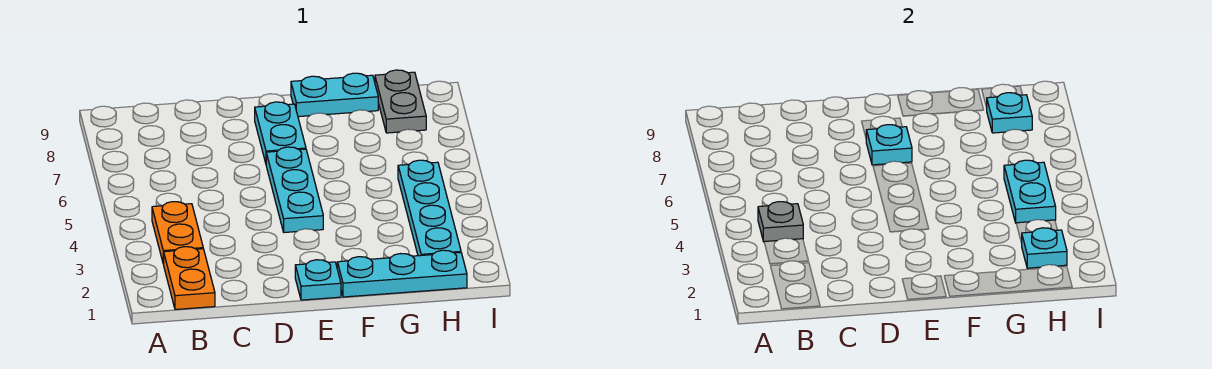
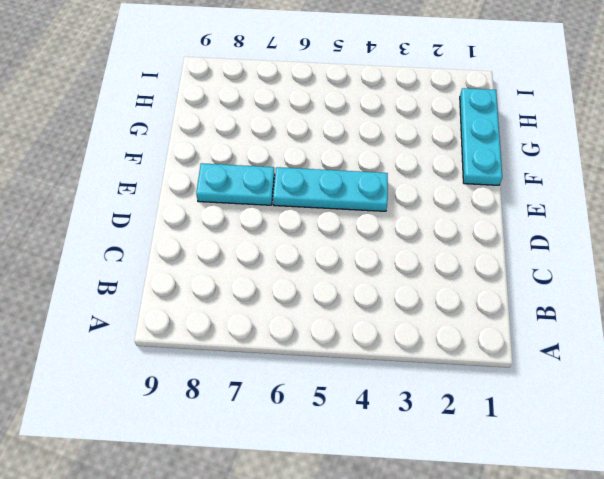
none -> orange plate B1:B2 level 1
none -> orange plate B3:B4 level 1
none -> cyan plate E1 level 1

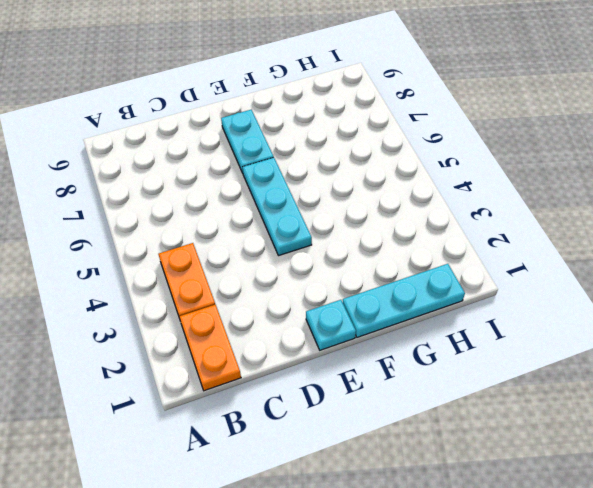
none -> cyan plate F9:G9 level 1
none -> cyan plate H2:H5 level 1
none -> grey plate H8:H9 level 1

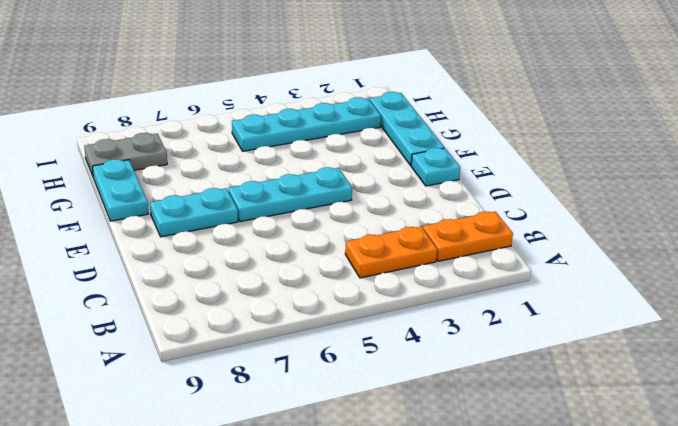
none -> grey plate B4 level 2
none -> cyan plate E7 level 2
none -> cyan plate H2 level 2

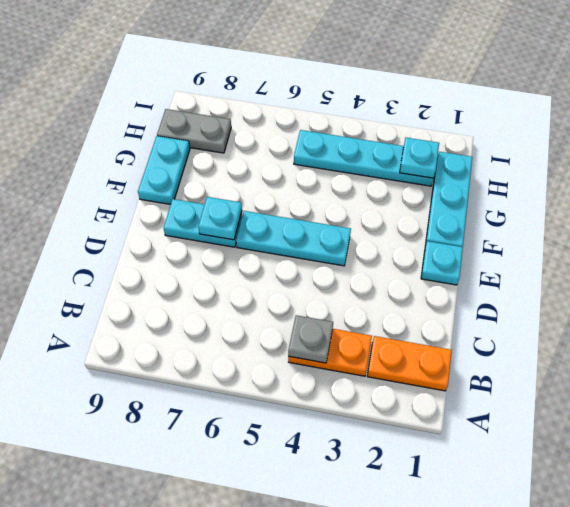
none -> cyan plate H4:H5 level 2
none -> cyan plate H8 level 2

